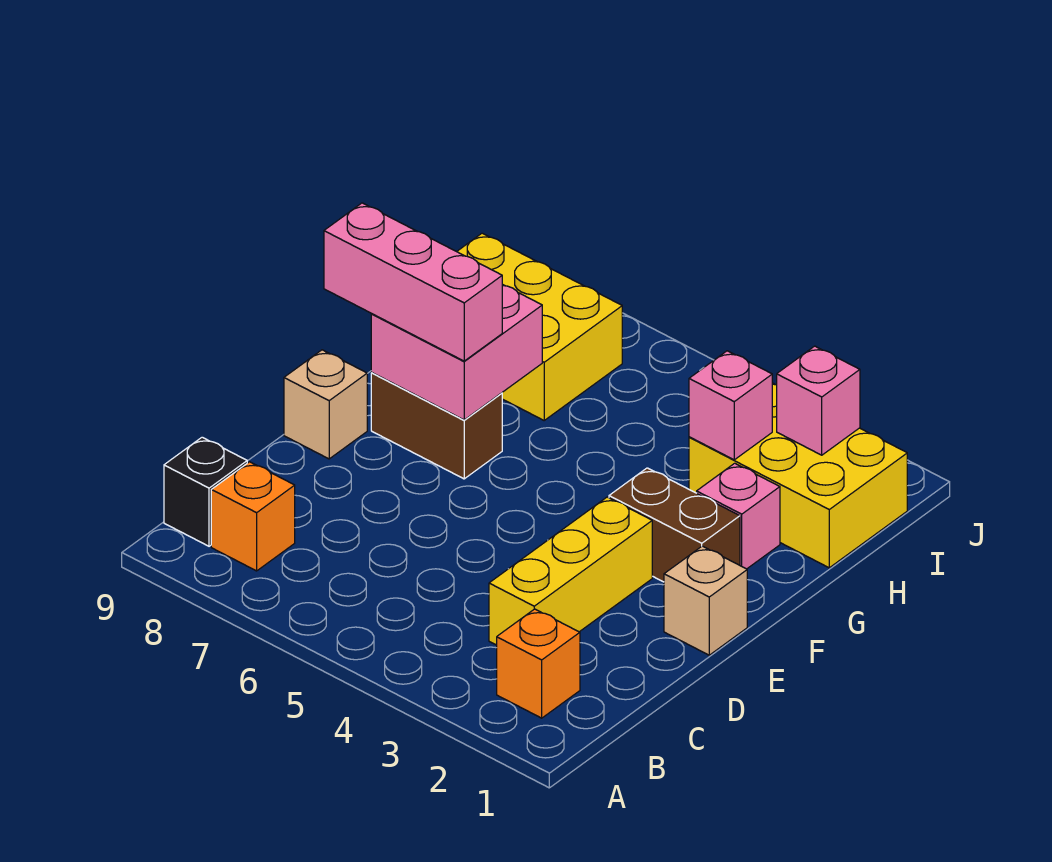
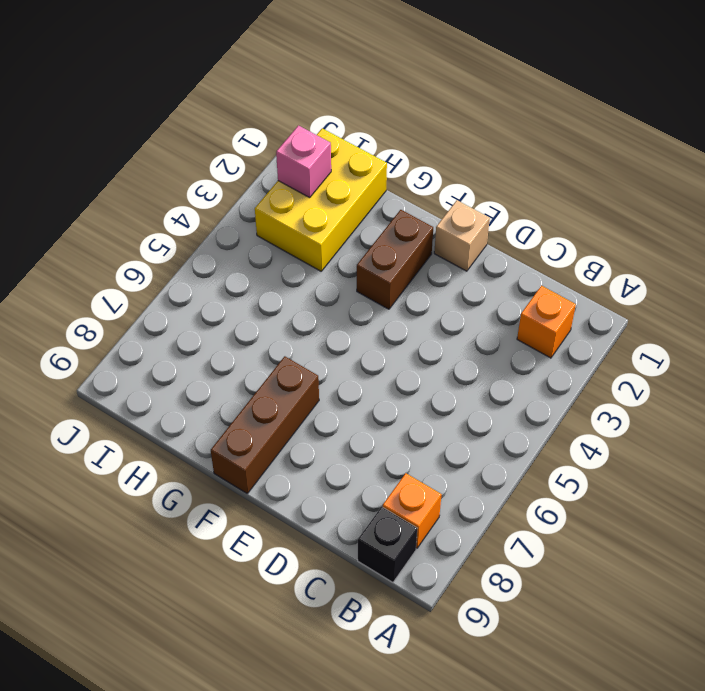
brown brick F7:F9 level 1 -> brown brick F7:F8 level 1
none -> yellow brick C3:E3 level 1
none -> tan brick E9 level 1
none -> pink brick G2 level 1

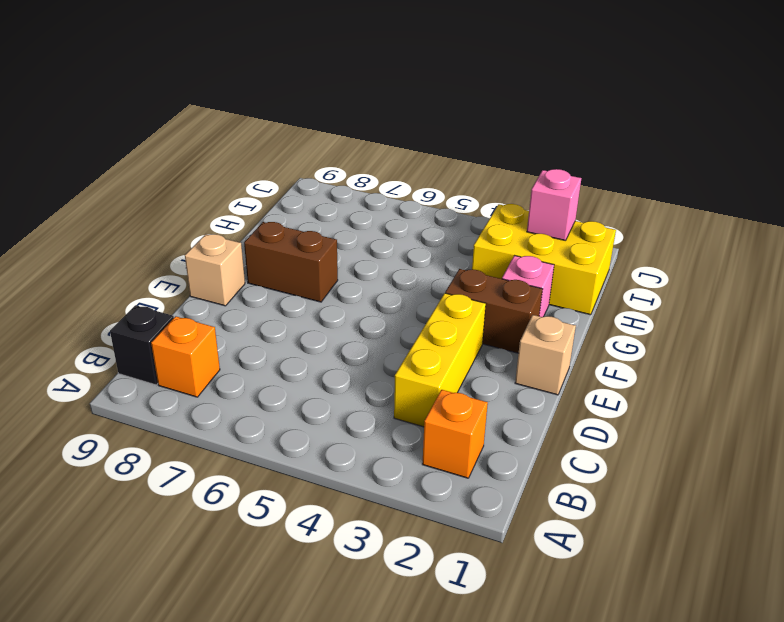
none -> yellow brick H7:I9 level 1
none -> pink brick F7:G8 level 2
none -> pink brick H3 level 2

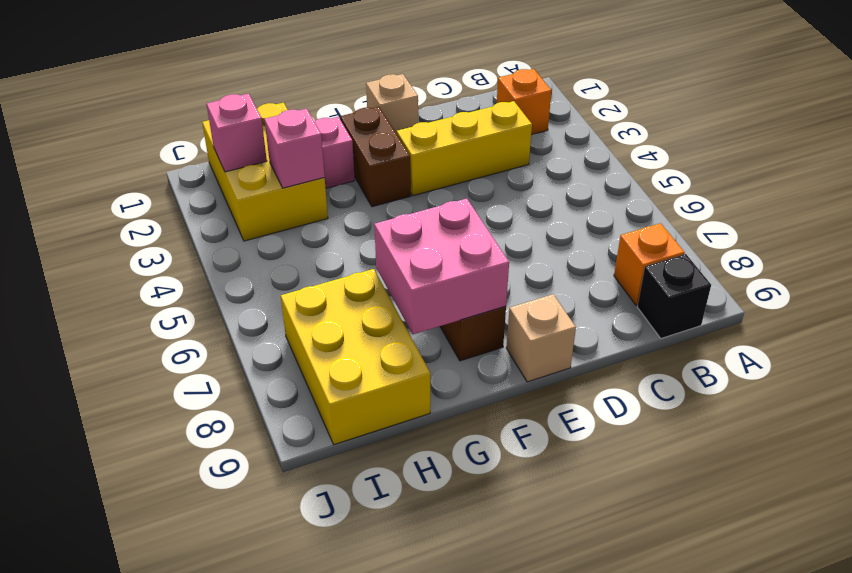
none -> pink brick F7:F9 level 3

